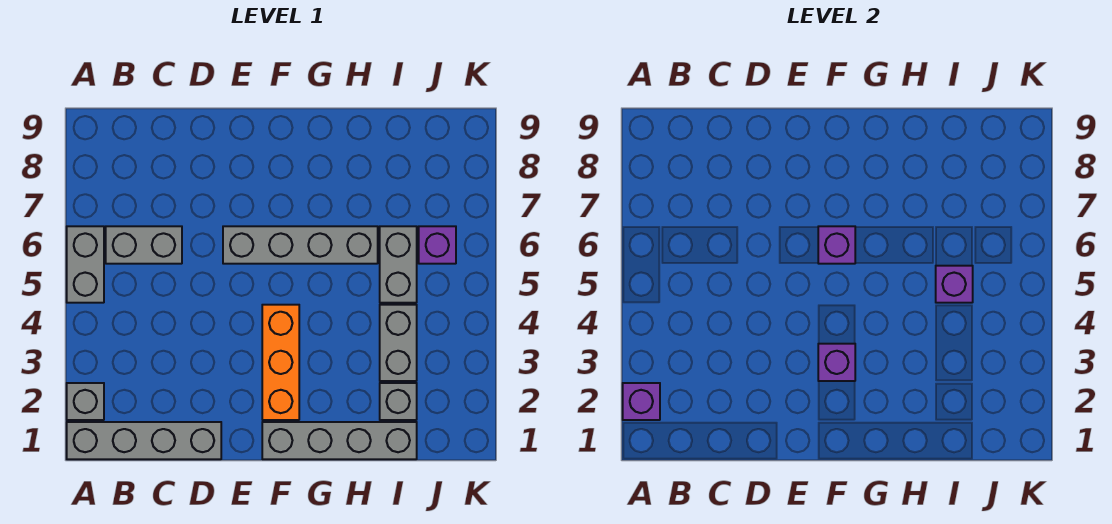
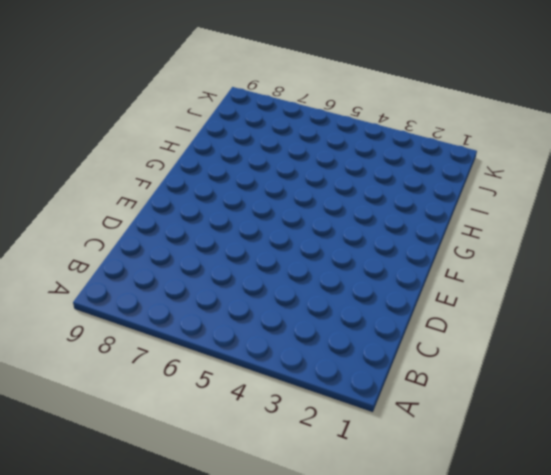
none -> grey brick A1:D1 level 1
none -> grey brick A2 level 1
none -> grey brick A5:A6 level 1

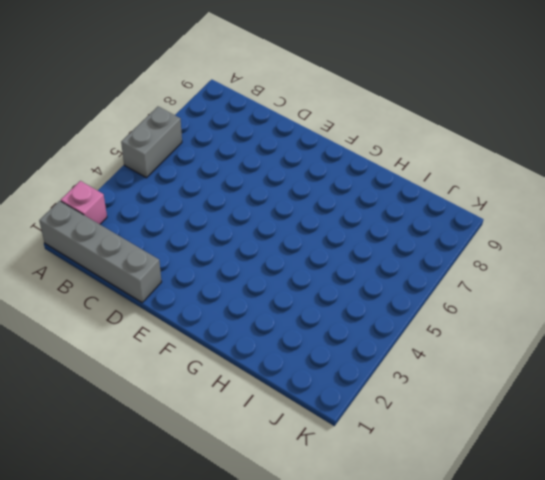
pink brick A2 level 1 -> grey brick A2 level 1
none -> grey brick B6:C6 level 1
none -> grey brick E6:H6 level 1
none -> grey brick F1:I1 level 1

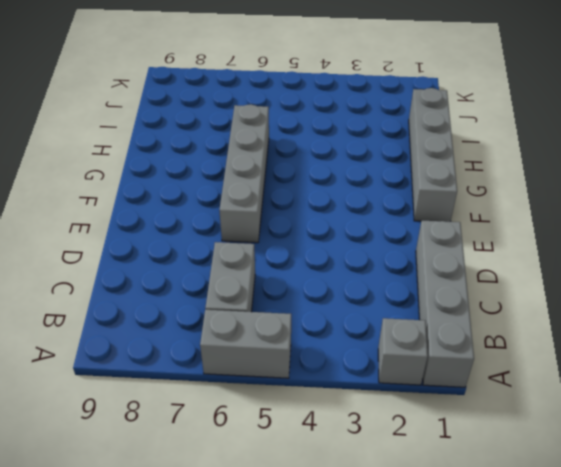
none -> orange brick F2:F4 level 1
none -> grey brick I2 level 1
none -> grey brick I3:I4 level 1

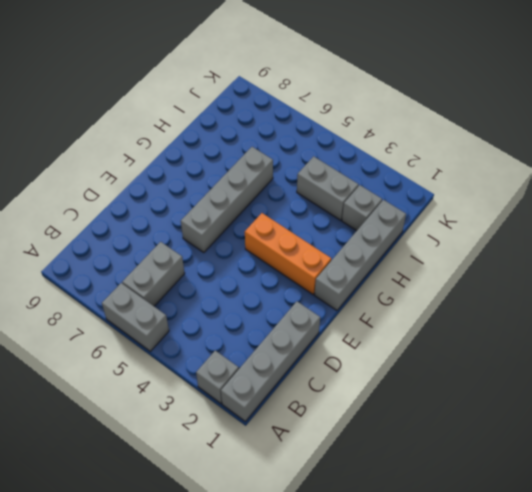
none -> grey brick I5:I6 level 1
none -> purple brick J6 level 1
none -> purple brick A2 level 2

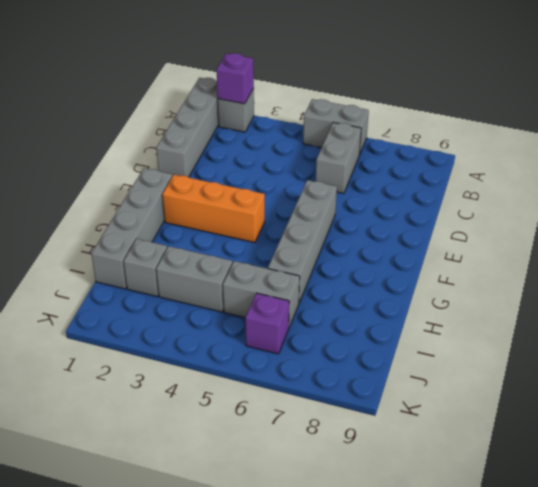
none -> purple brick F3 level 2
none -> purple brick F6 level 2
none -> purple brick I5 level 2

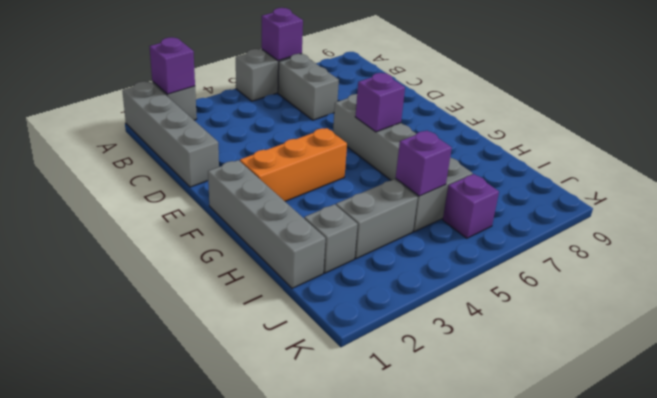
purple brick A6 level 2 -> purple brick F3 level 2

